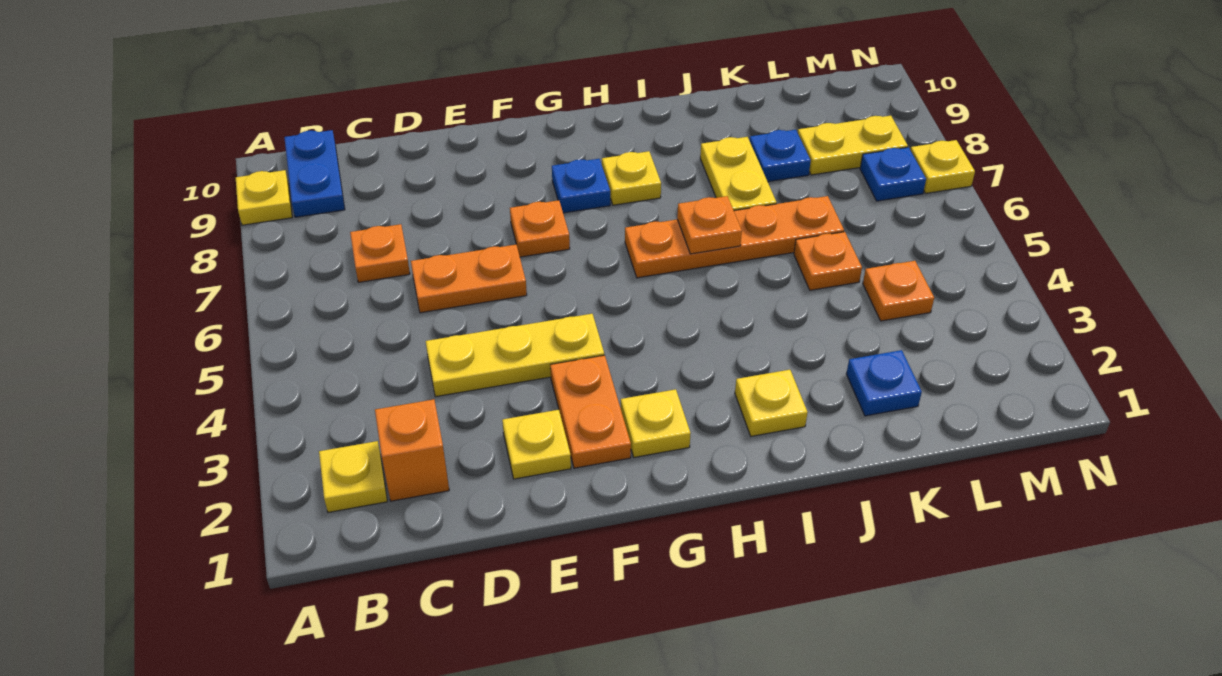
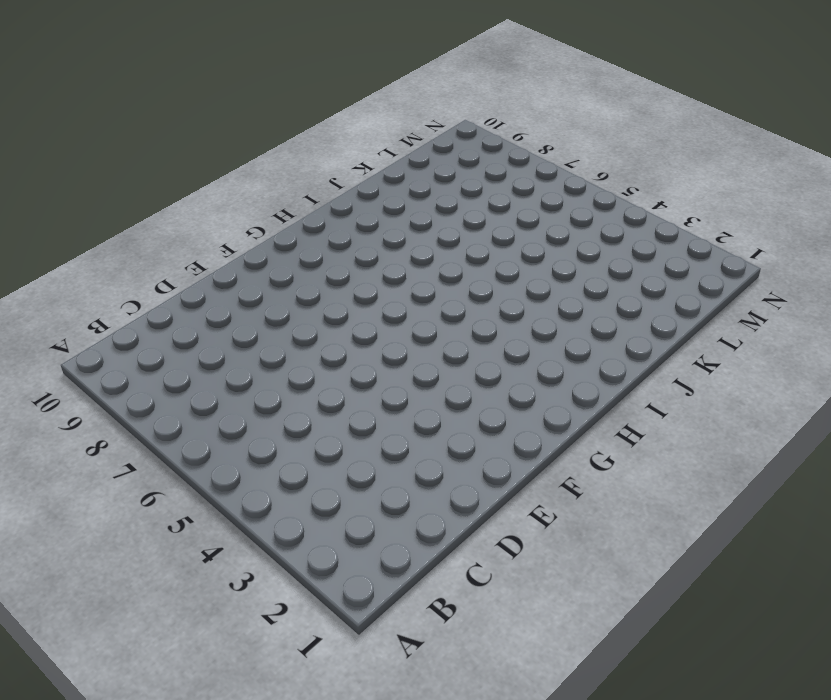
none -> yellow plate A9 level 1
none -> yellow plate B2 level 1
none -> blue plate B9:B10 level 1

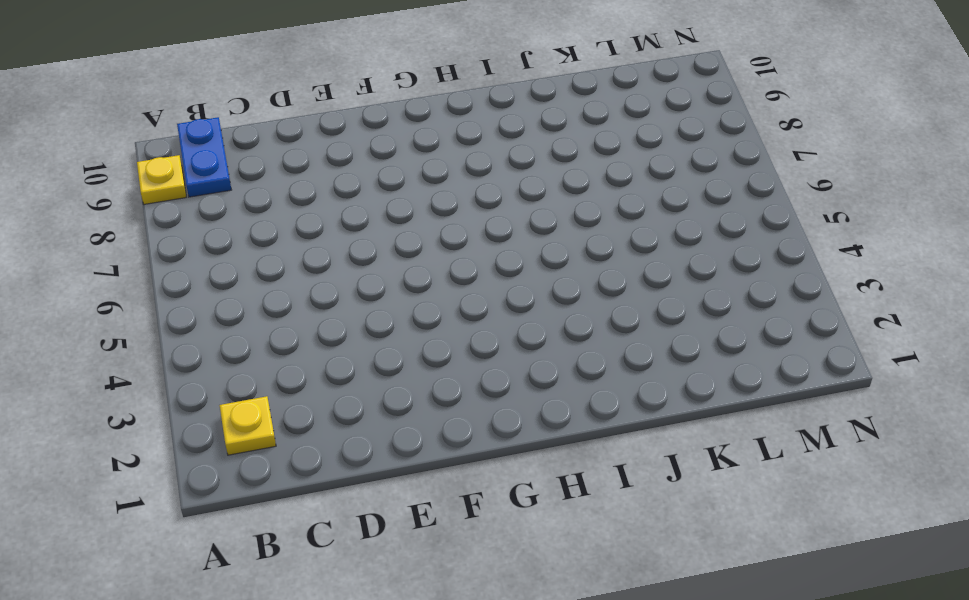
none -> orange brick C2 level 1
none -> orange plate C7 level 1
none -> yellow plate D4:F4 level 1

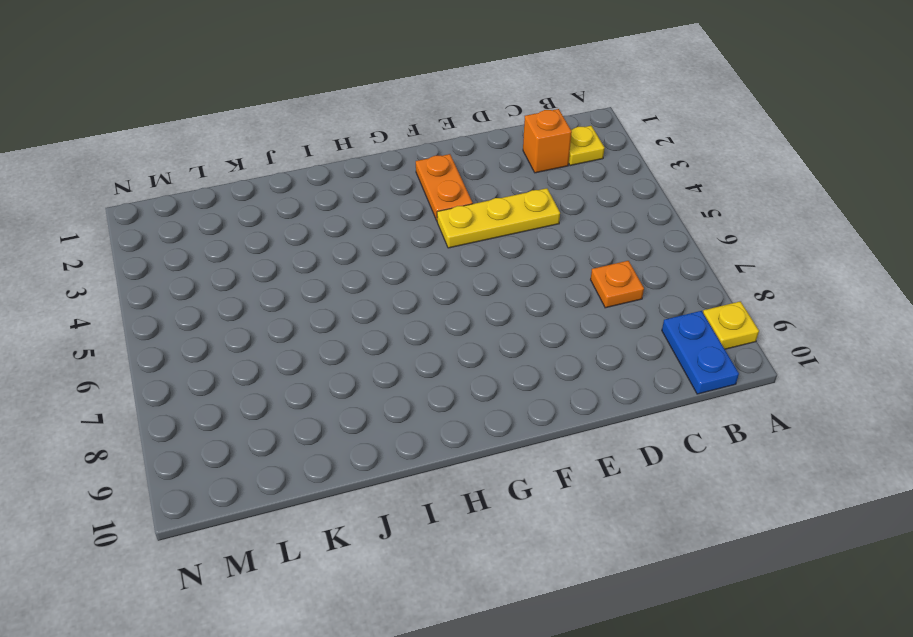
none -> orange plate D6:E6 level 1
none -> yellow plate E2 level 1
none -> orange plate F7 level 1

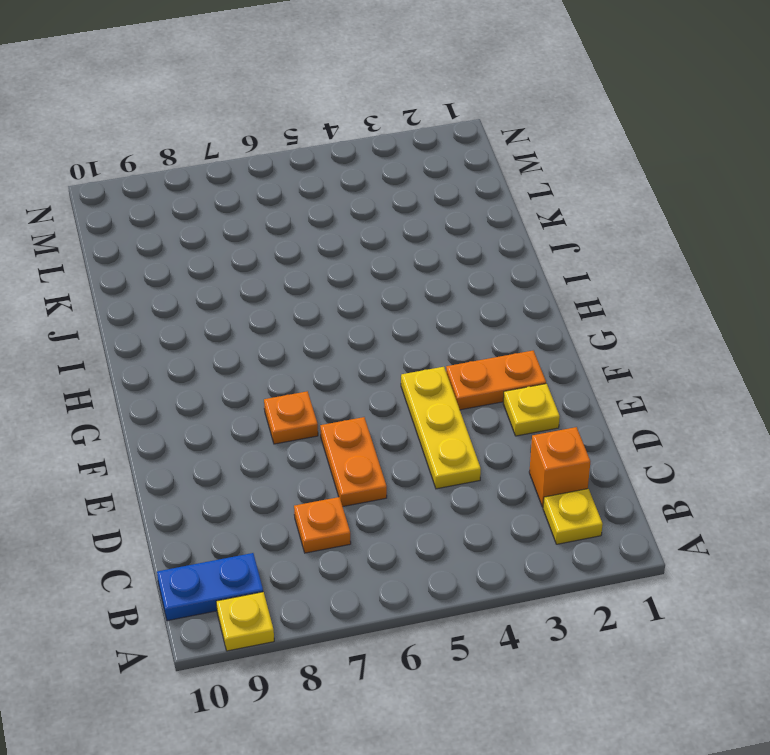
none -> yellow plate G2 level 1
none -> blue plate G8 level 1
none -> orange plate H6:K6 level 1

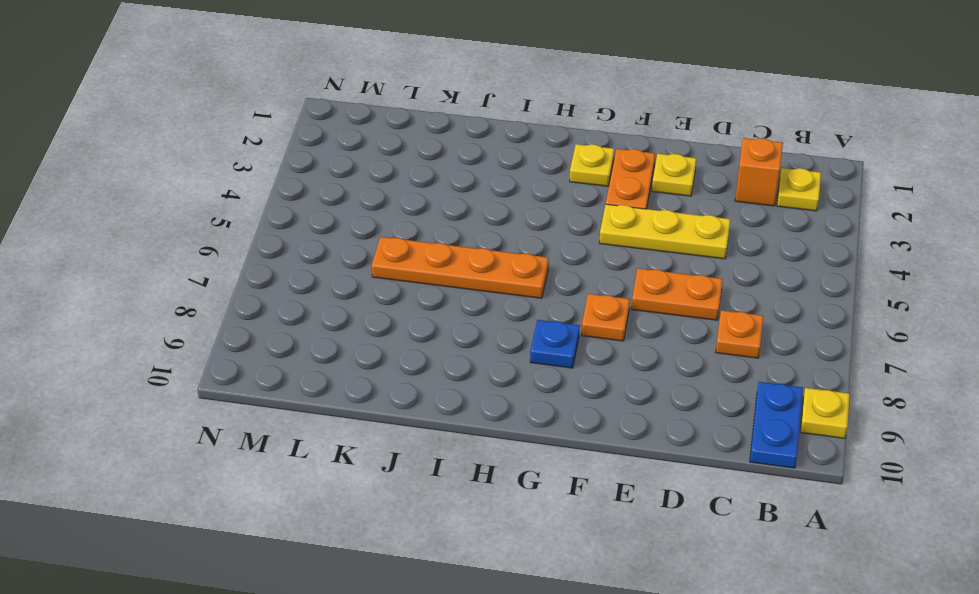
none -> yellow plate H8 level 1
none -> yellow plate I2 level 1
none -> yellow plate J7:J8 level 1

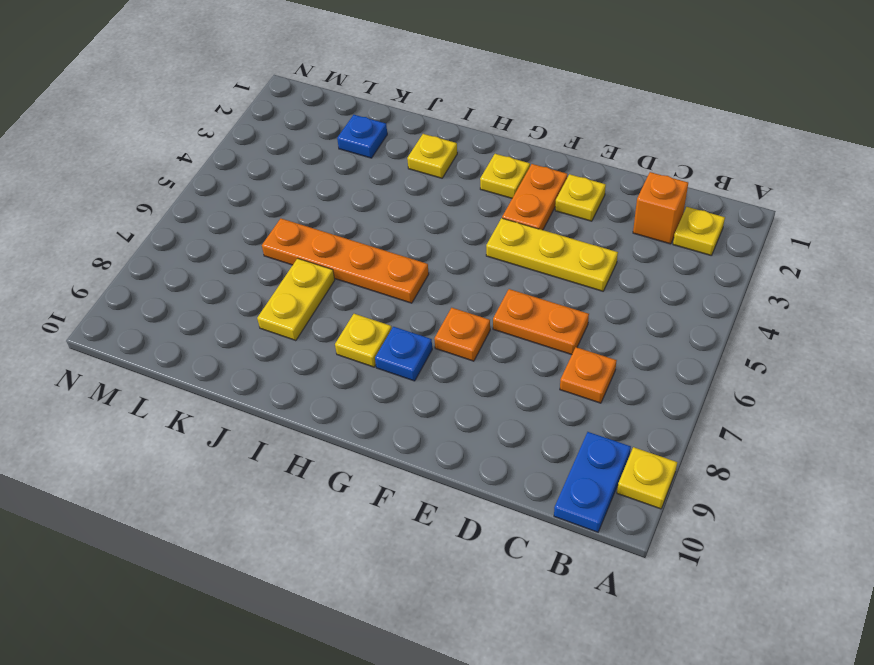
none -> orange plate K5 level 1
none -> blue plate K8 level 1
none -> orange plate L4 level 1

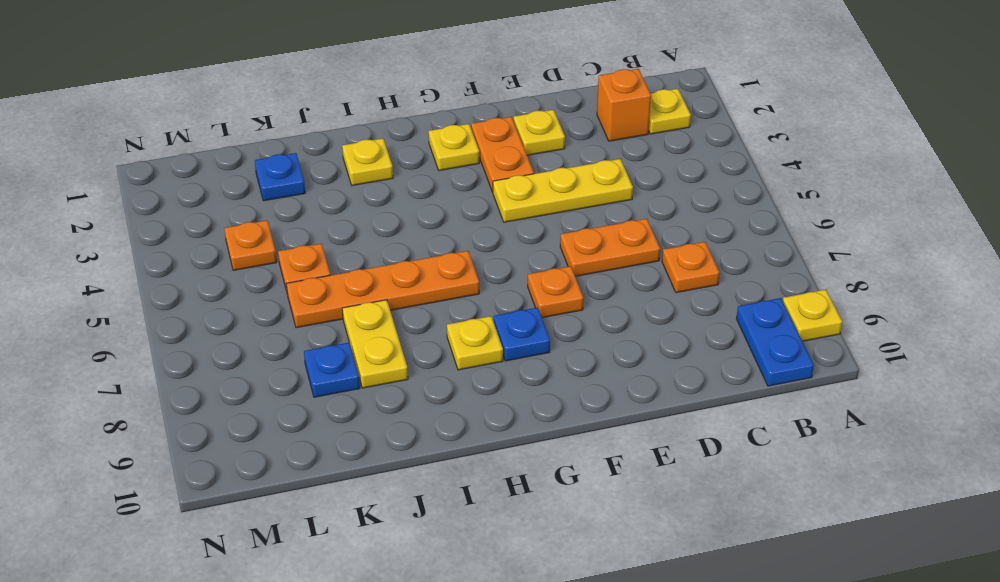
none -> yellow plate L8:M8 level 1
none -> blue plate M7 level 1
none -> yellow plate N7 level 1

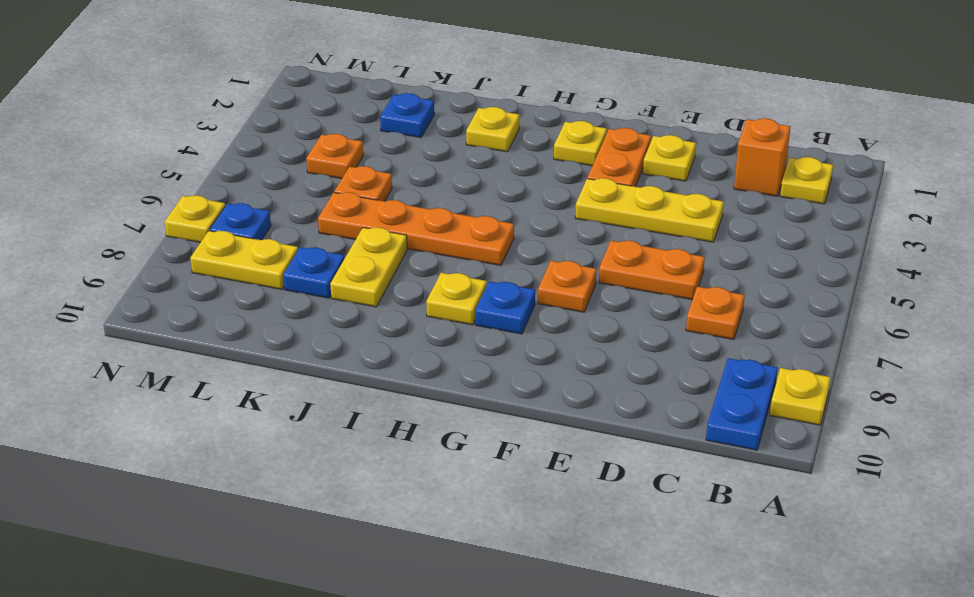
none -> orange plate I6 level 2

